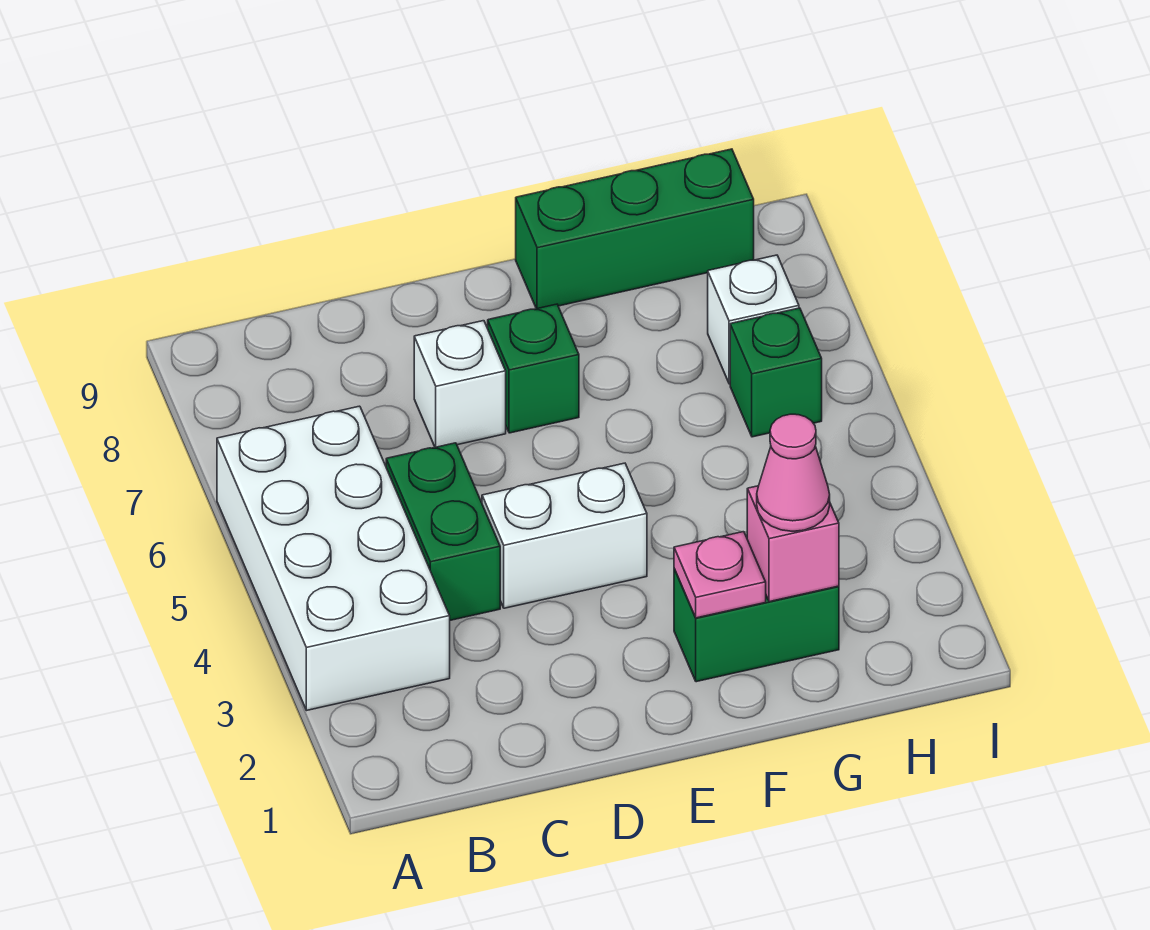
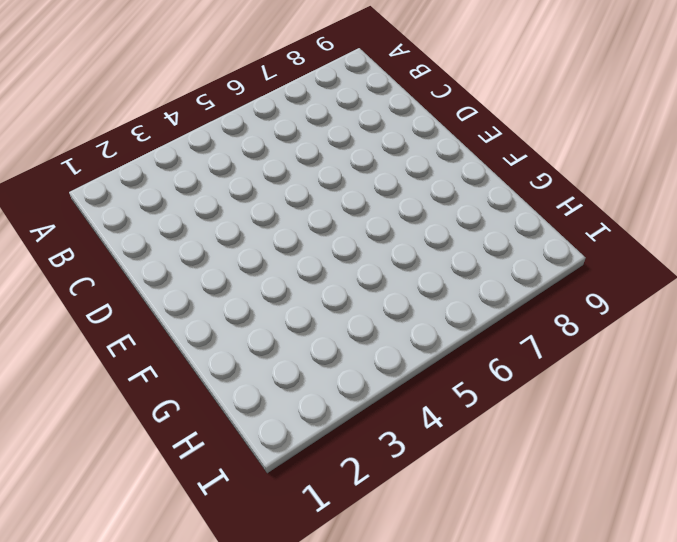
none -> white brick A3:B6 level 1
none -> green brick C4:C5 level 1
none -> white brick D4:E4 level 1

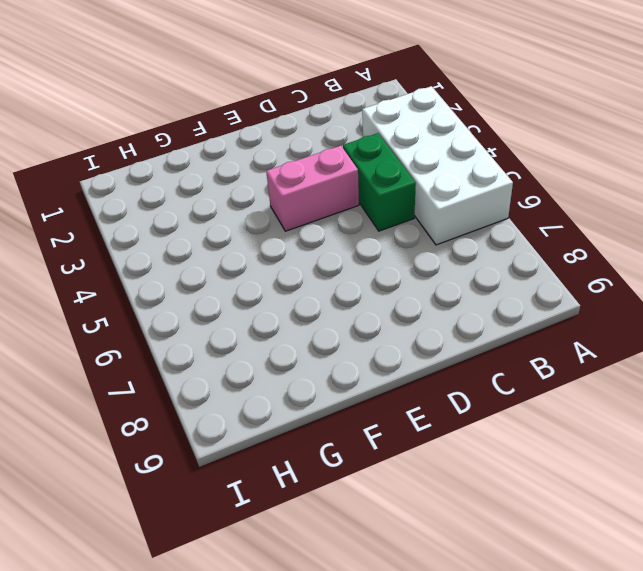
pink brick D4:E4 level 1 -> white brick D4:E4 level 1
none -> white brick D7 level 1
none -> green brick E7 level 1
none -> green brick F2:G2 level 1

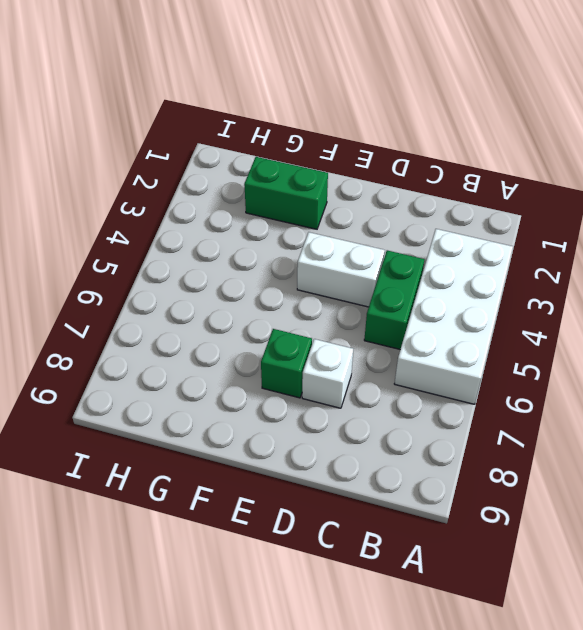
none -> green brick F9:H9 level 1
none -> green brick H6 level 1
none -> white brick H7 level 1

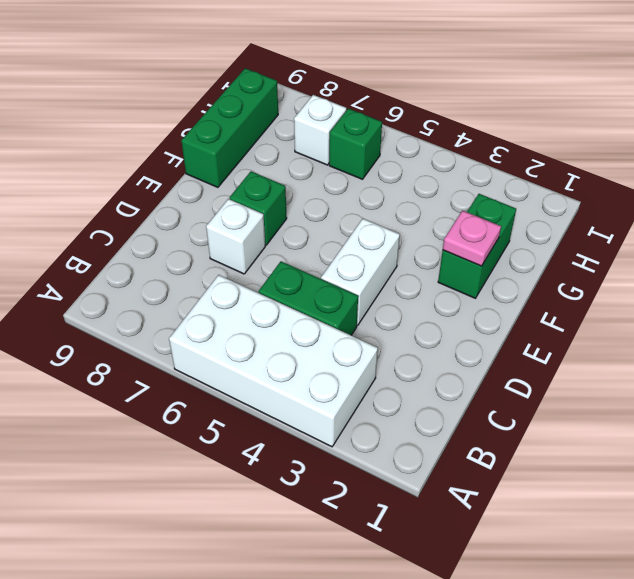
none -> pink brick G2 level 2
none -> pink cone G2 level 3

